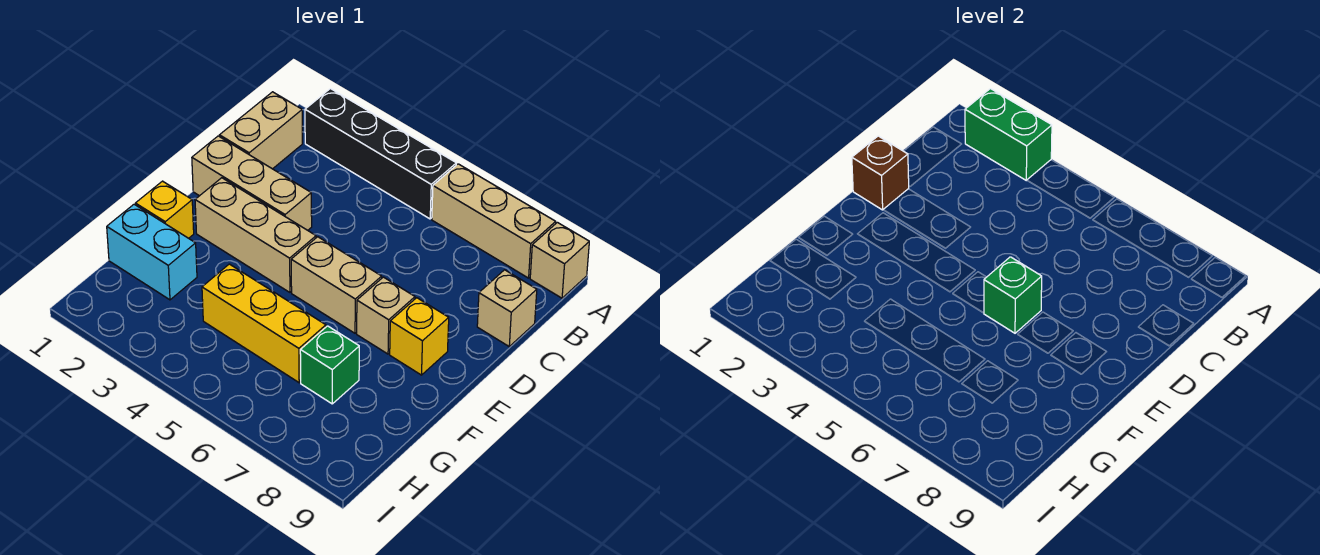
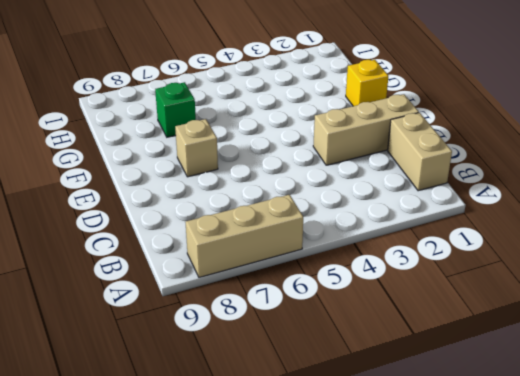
none -> black brick A2:A5 level 1
none -> tan brick A9 level 1
none -> tan brick C9 level 1

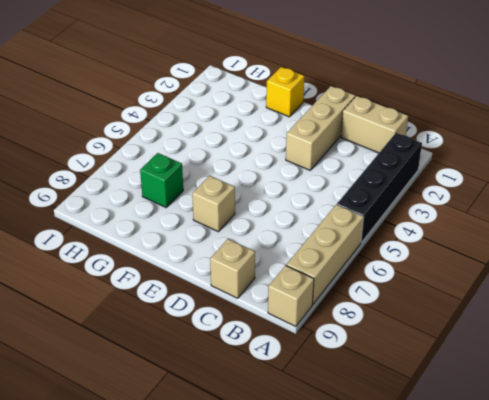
none -> tan brick E2:E4 level 1
none -> tan brick E5:E6 level 1
none -> yellow brick E8 level 1

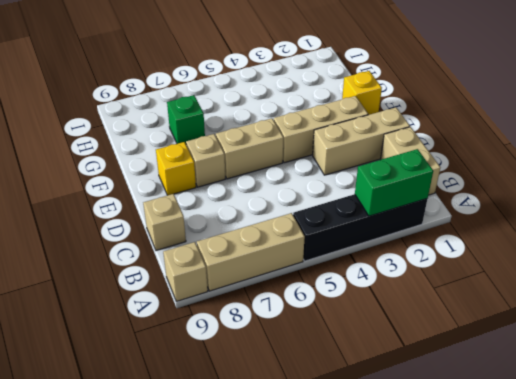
none -> cyan brick G1:G2 level 1
none -> yellow brick G4:G6 level 1
none -> brown brick D1 level 2

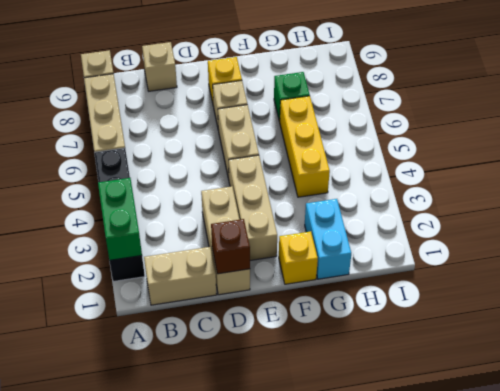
none -> green brick E6 level 2

